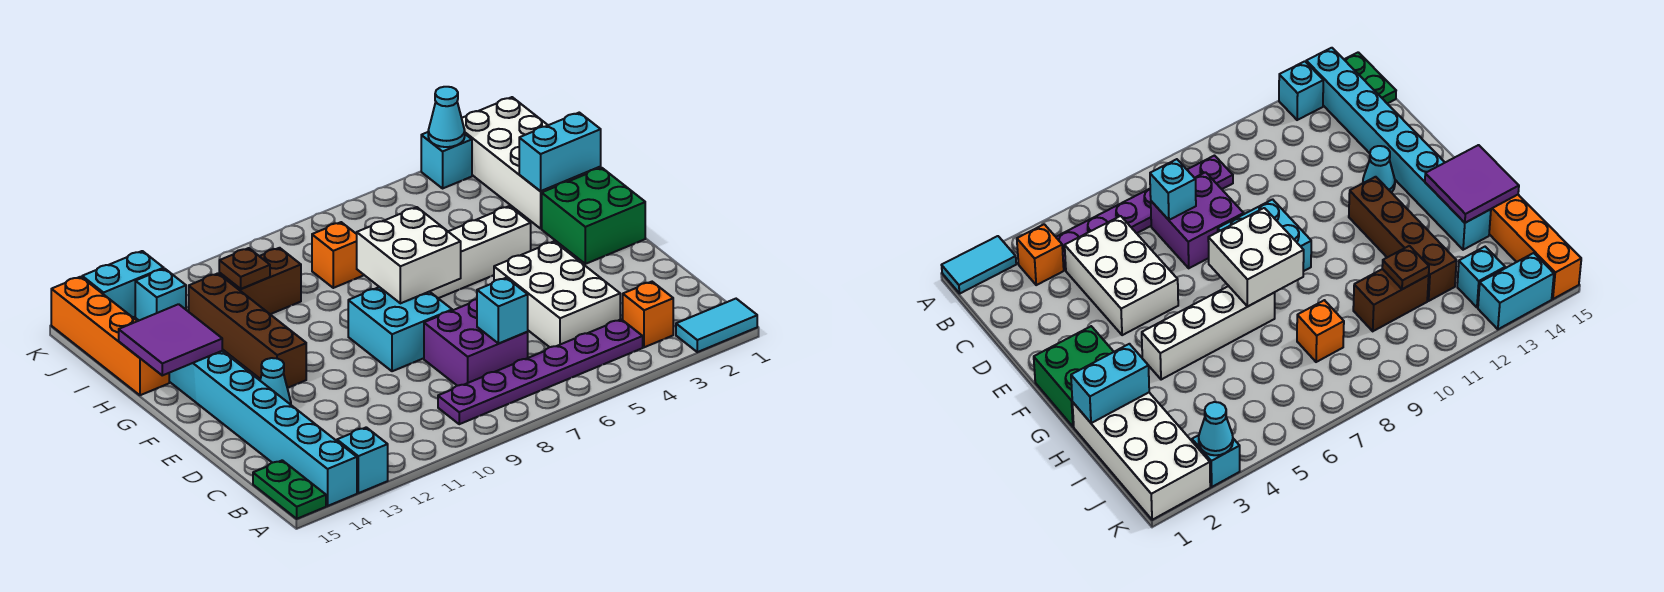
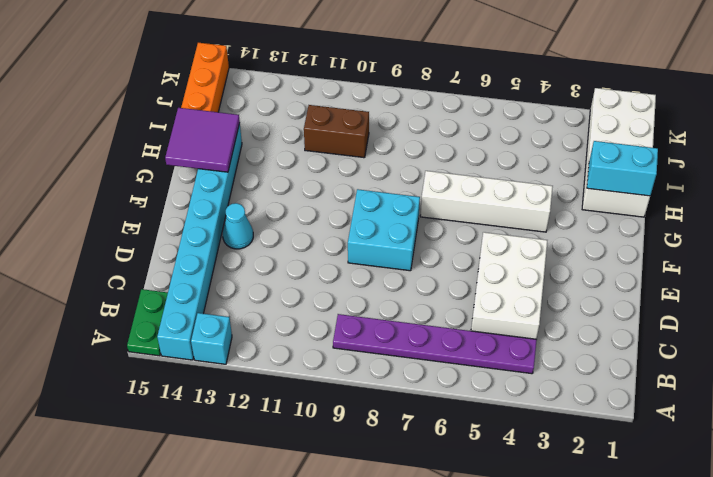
none -> cyan tile A1:A2 level 1
none -> orange brick B3 level 1
none -> purple brick C7:D8 level 1

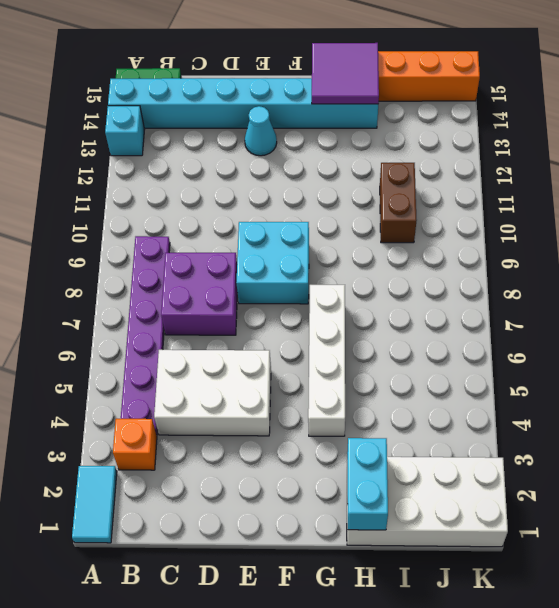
none -> green brick F1:G2 level 1
none -> brown brick F12:I12 level 1
none -> orange brick I8 level 1

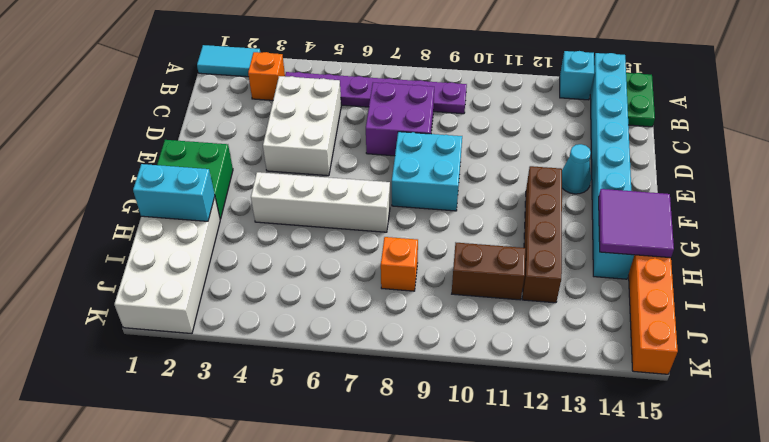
none -> cyan brick J13 level 1
none -> cyan brick K3 level 1
none -> cyan brick K13:K14 level 1

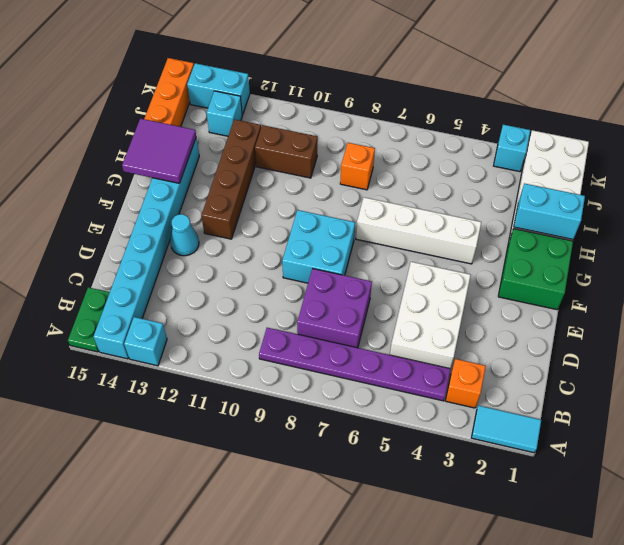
none -> cyan brick C7 level 2
none -> white brick F7:G8 level 2
none -> brown plate I11 level 2

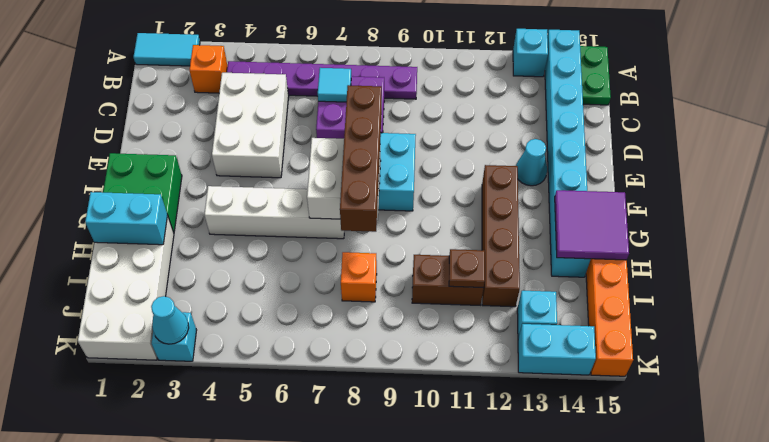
cyan tile C7 level 2 -> cyan brick C7 level 2
brown brick E8:H8 level 3 -> none

